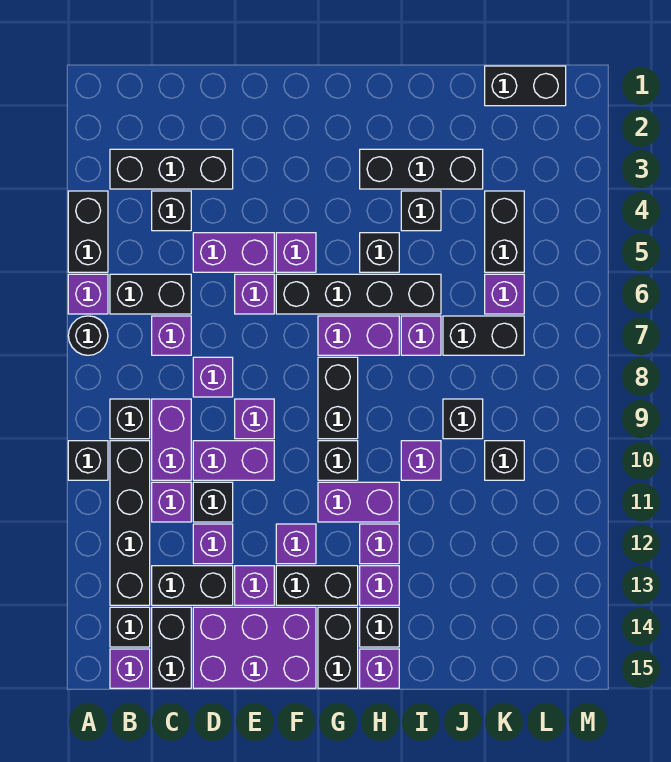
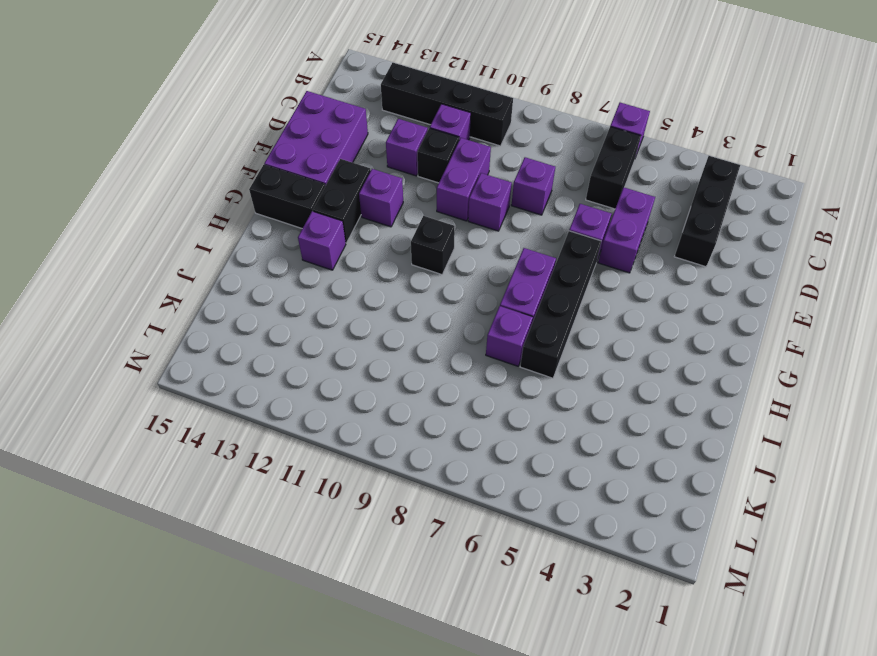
none -> black brick A4:A5 level 1
none -> black round brick A7 level 1
none -> black brick A10 level 1
none -> black brick B9 level 1

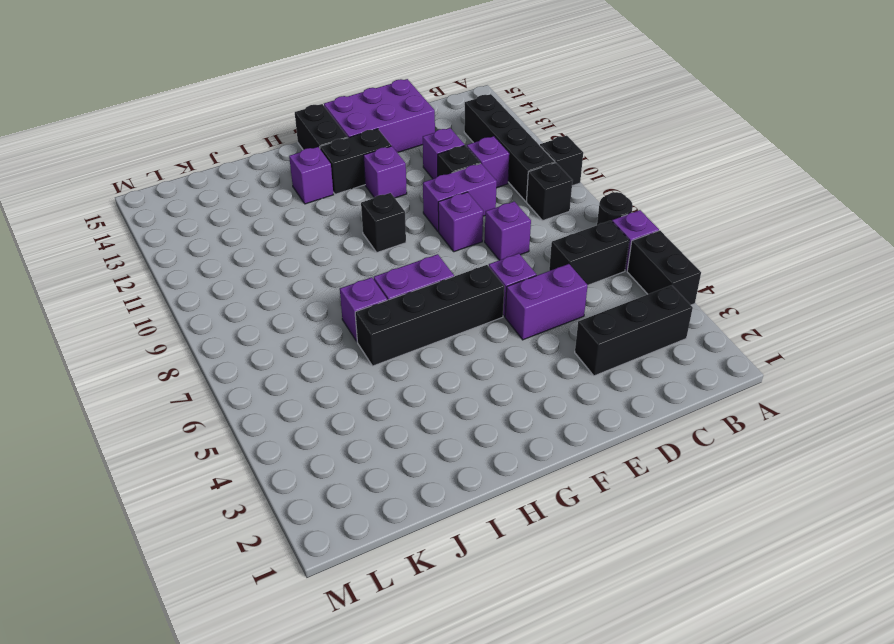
none -> black brick B14 level 1
none -> purple brick B15 level 1
none -> black brick C4 level 1
none -> purple brick C7 level 1

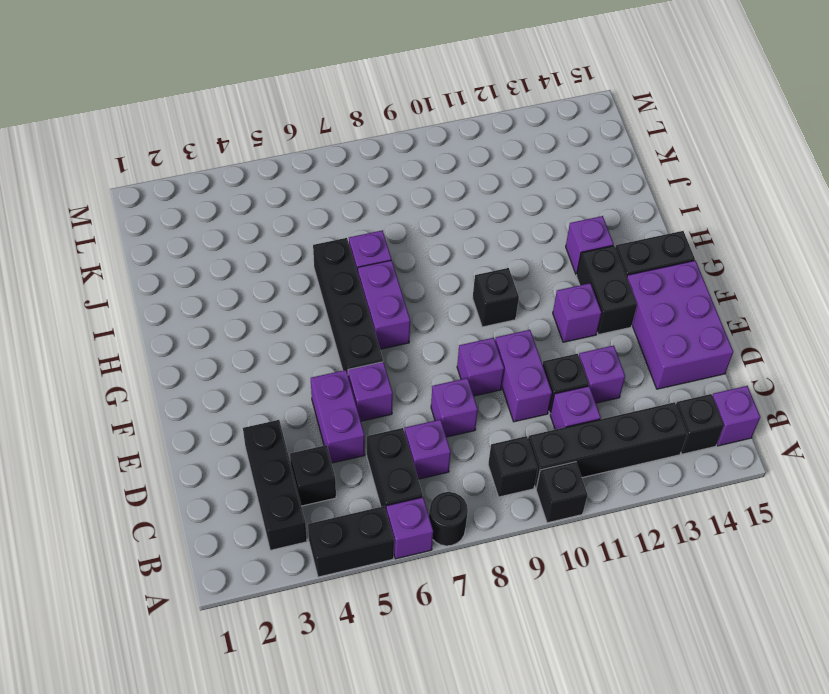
none -> purple brick C9:C10 level 1
none -> black brick C13:D13 level 1
none -> black brick C14:C15 level 1
none -> purple brick E13 level 1

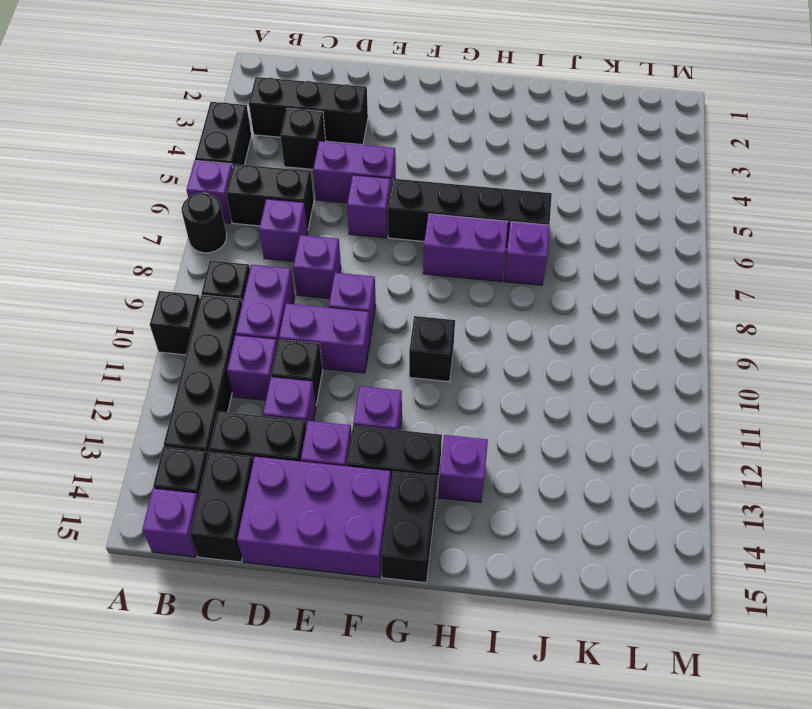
none -> purple brick F5 level 1
none -> black brick G8:G9 level 1
none -> purple brick G11:H11 level 1
none -> black brick H3:J3 level 1

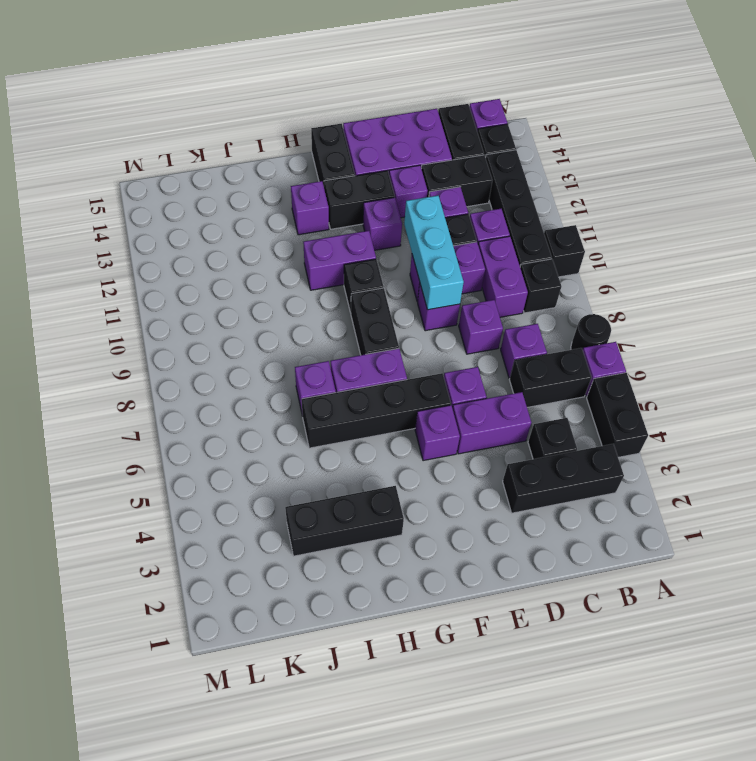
cyan brick E9:E11 level 2 -> none
none -> black brick H5 level 1
none -> purple brick H12 level 1
none -> black brick H14 level 1
none -> purple brick H15 level 1

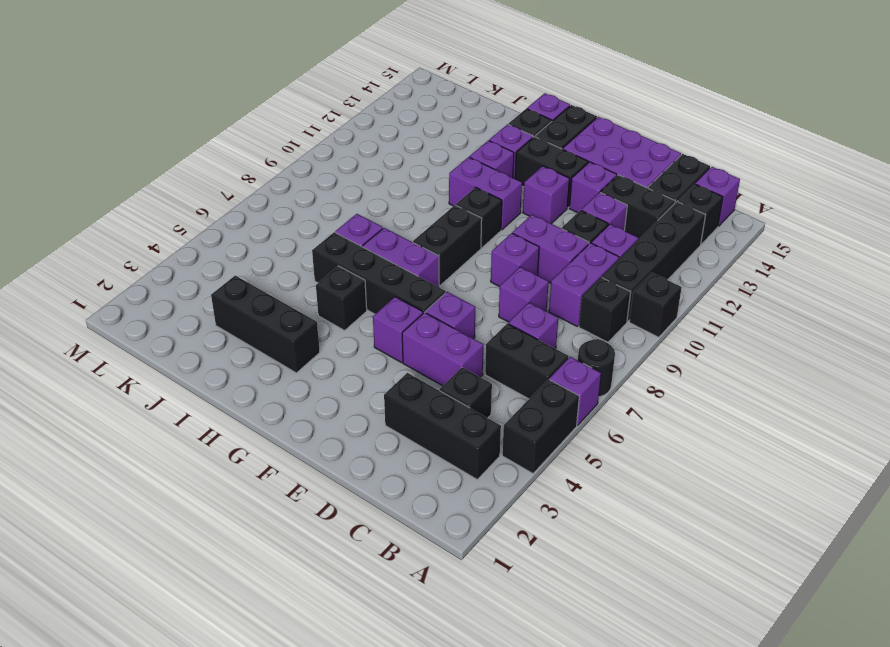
none -> black brick I4 level 1
none -> purple brick I10 level 1
none -> black brick J7:K7 level 1
none -> black brick J9 level 1

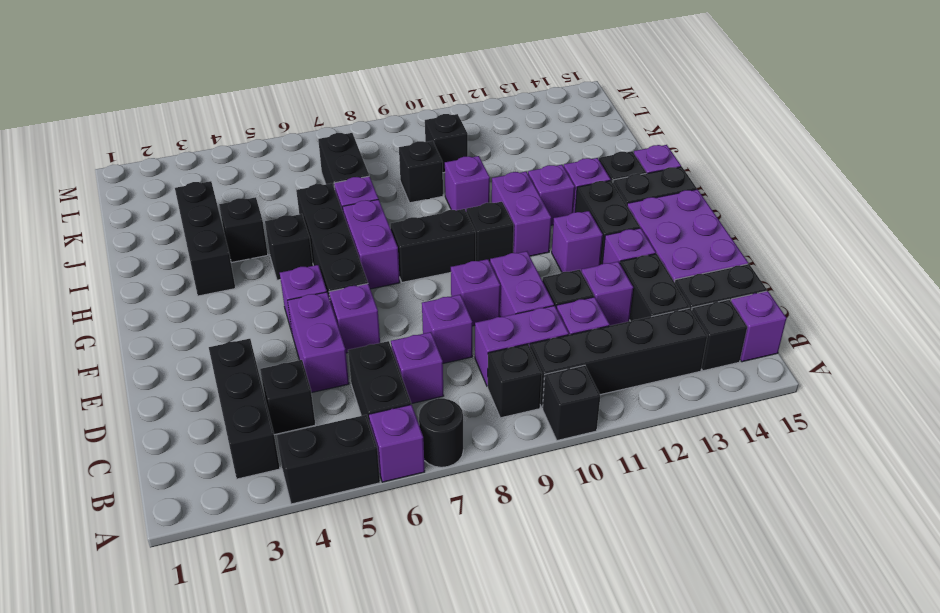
none -> black brick K1:L1 level 1
none -> black brick K4:K5 level 1
none -> purple brick K6 level 1

